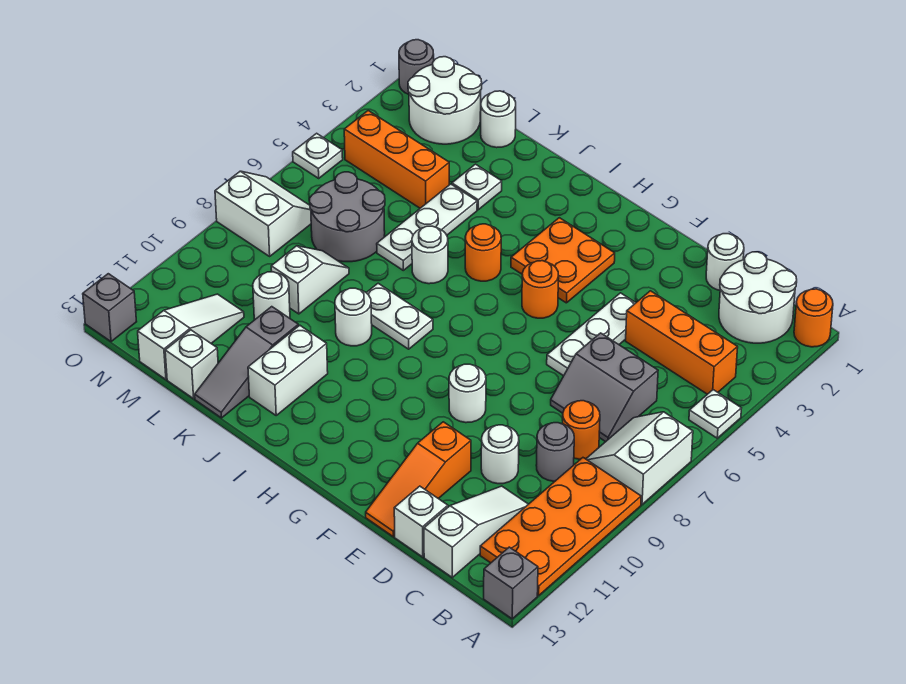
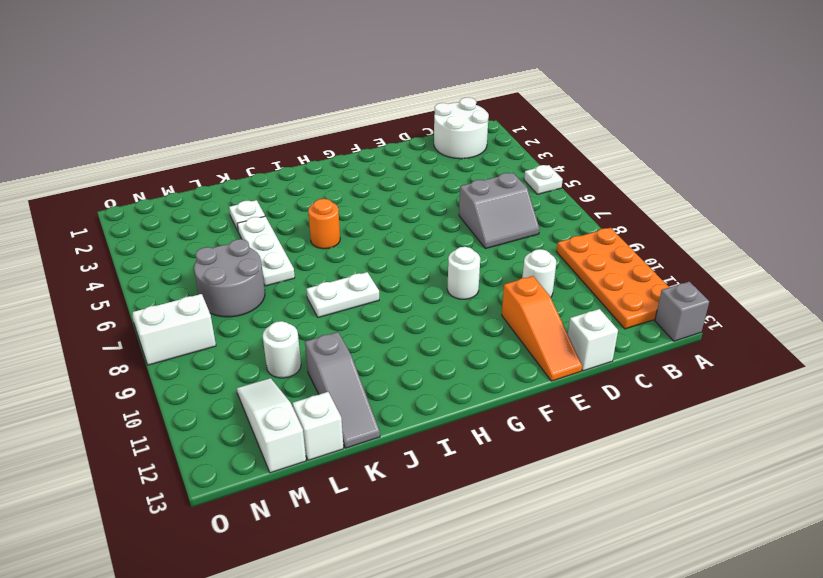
none -> orange round brick A1 level 1
none -> white slope A7:B8 level 1 top A
none -> orange brick B4:D4 level 1
none -> orange round brick C8 level 1

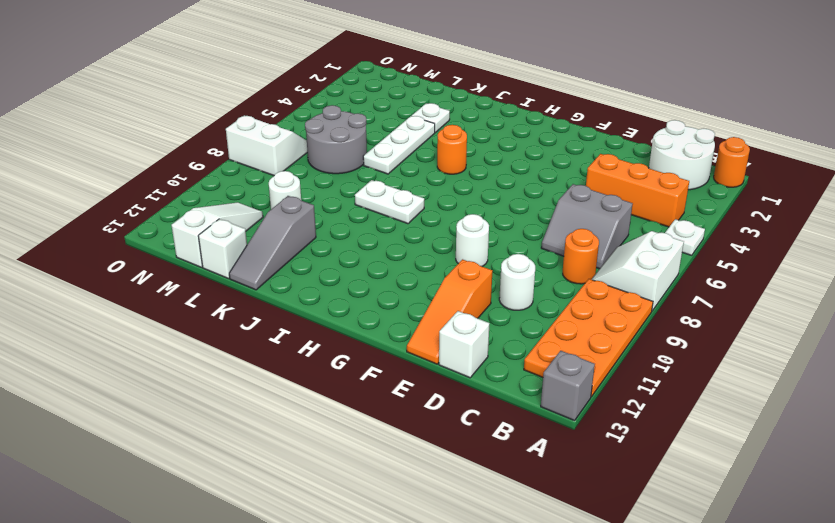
none -> grey round brick C9 level 1
none -> white slope C11:C13 level 1 top 13
none -> white round brick D1 level 1
none -> white plate E4:E6 level 1

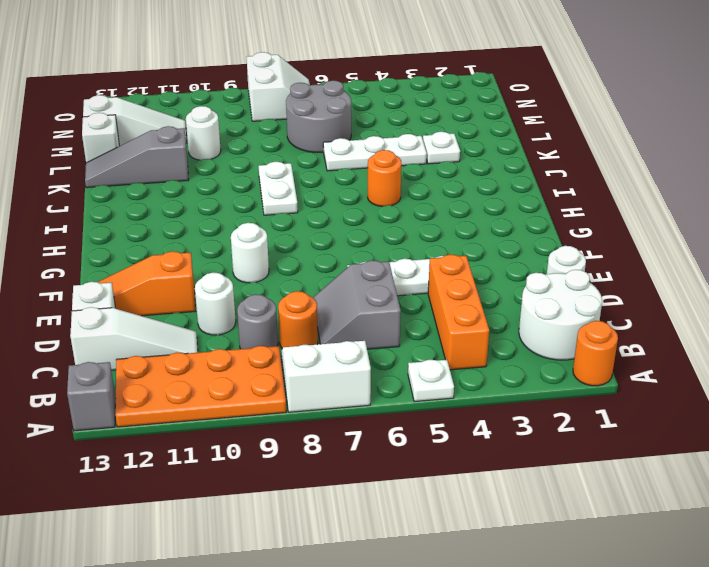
none -> orange plate G3:H4 level 1
none -> orange round brick G5 level 1
none -> white round brick J6 level 1
none -> white round brick J9 level 1

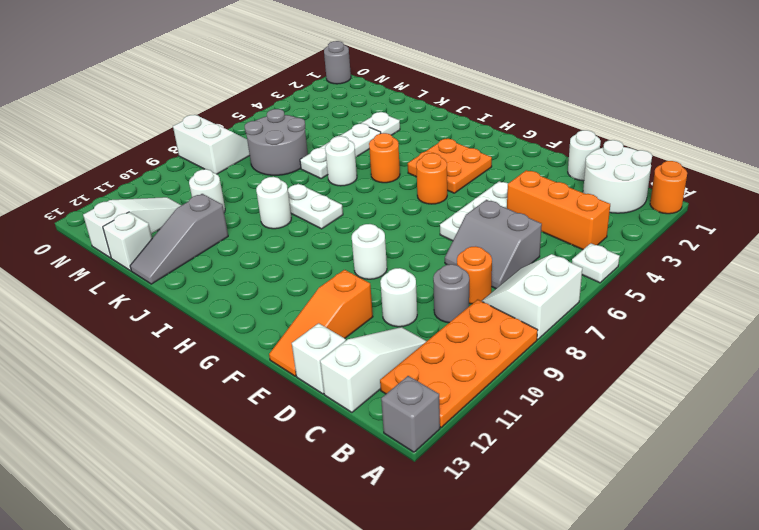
none -> white brick J11:J12 level 1
none -> white round brick L1 level 1
none -> orange brick L4:N4 level 1
none -> white slope L8:L9 level 1 top 9

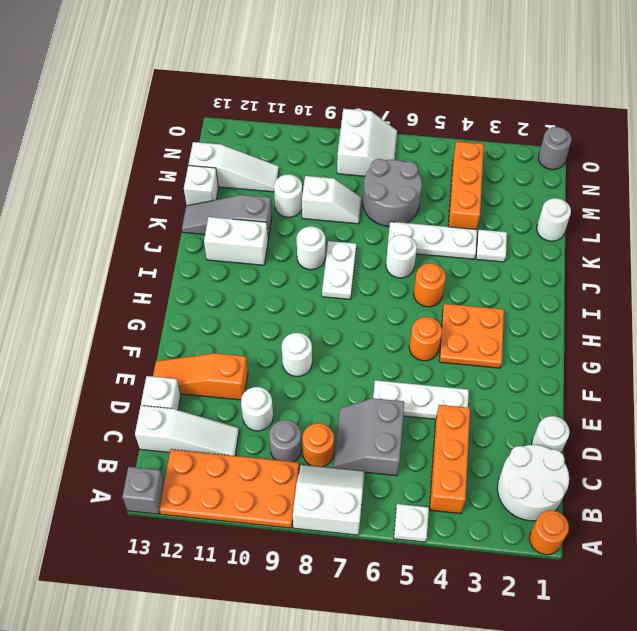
none -> white round brick M1:N2 level 1
none -> white plate O5 level 1
none -> grey brick O13 level 1

